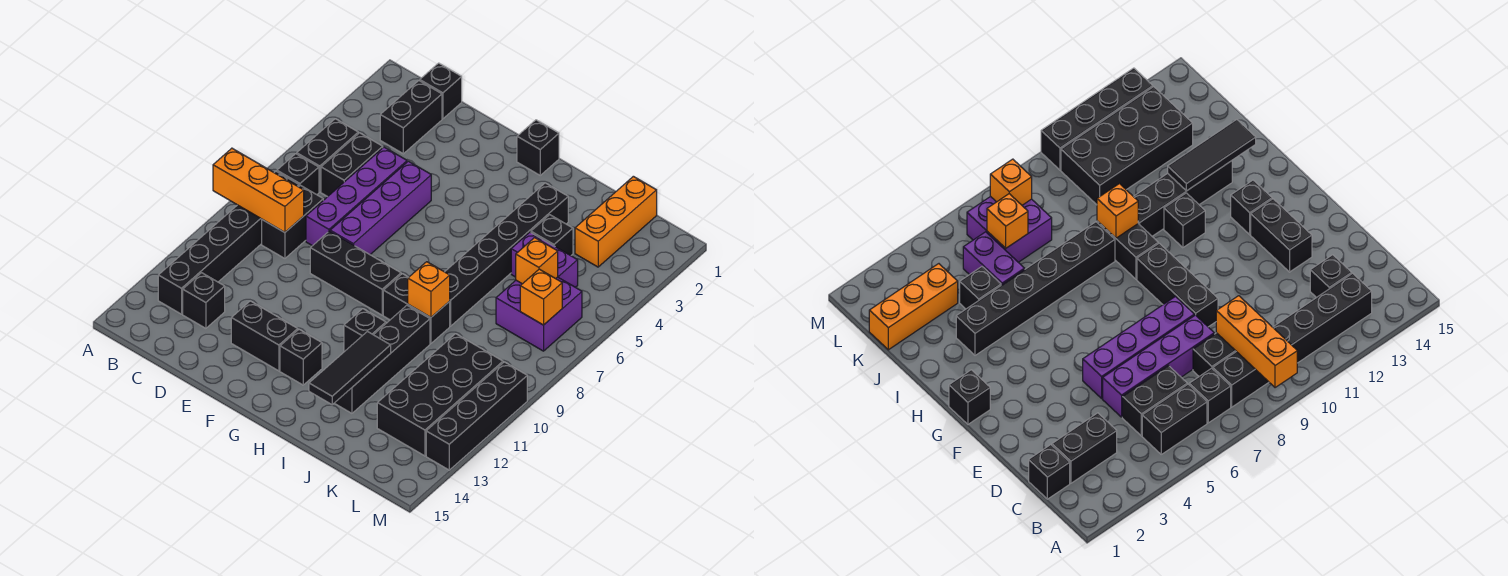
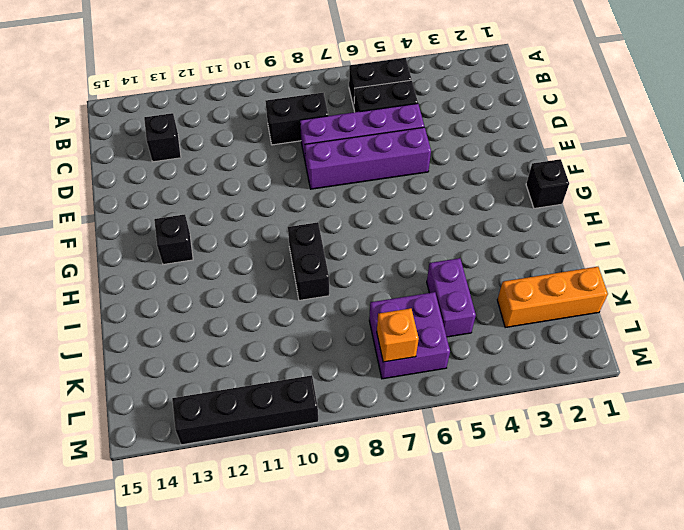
none -> black brick B7 level 1
none -> black brick B8:B13 level 1
none -> black brick C1 level 1

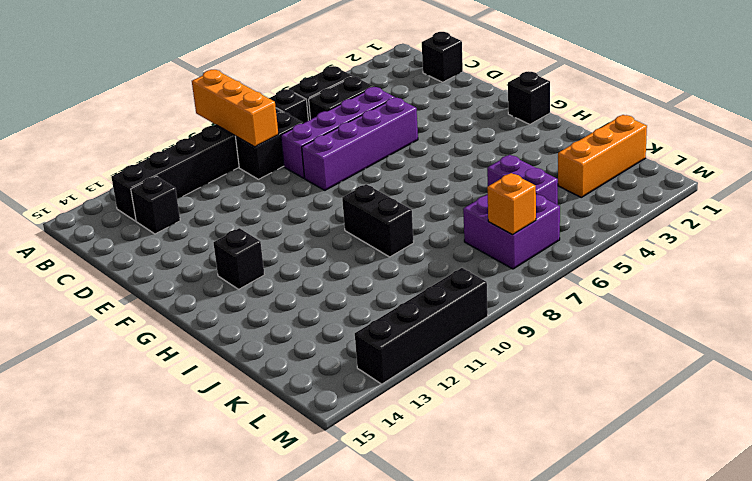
none -> black brick C2:C3 level 1
none -> black brick E9:G9 level 1
none -> black brick E13:F13 level 1

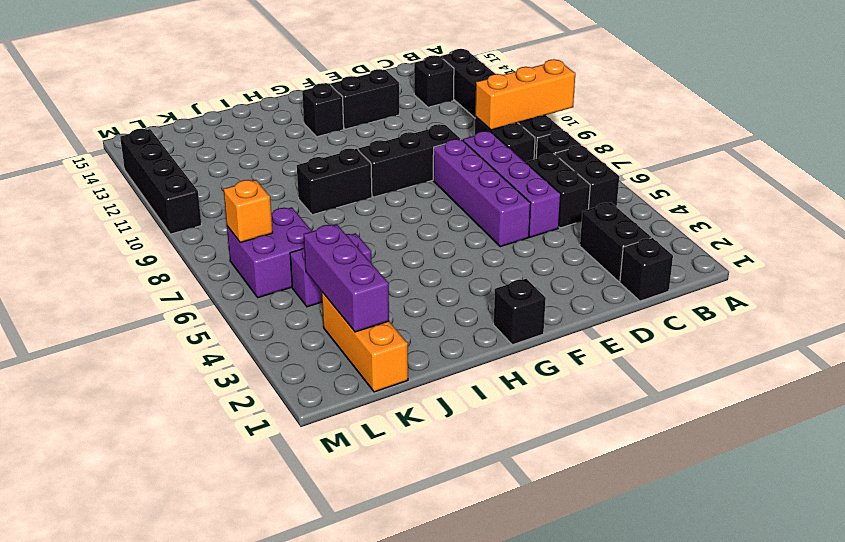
purple brick K2:K4 level 2 -> none
none -> black brick H11 level 1
none -> black brick I3:I8 level 1
none -> black brick I10:I13 level 1

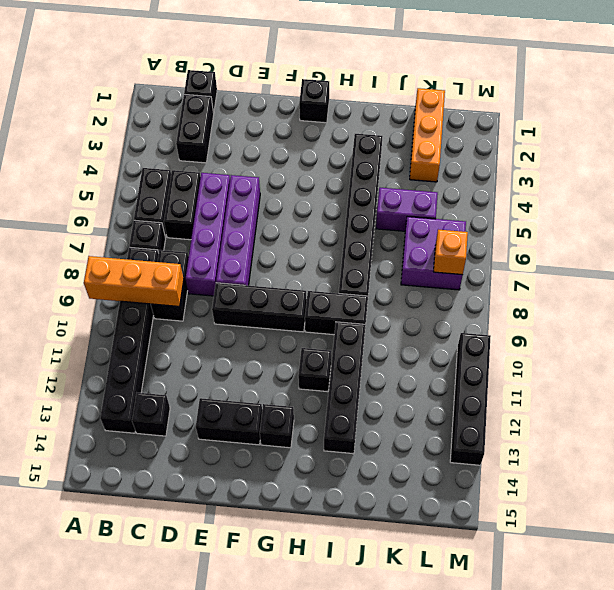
none -> black brick J4 level 1
none -> black brick K10:L13 level 1
none -> orange brick I9 level 2

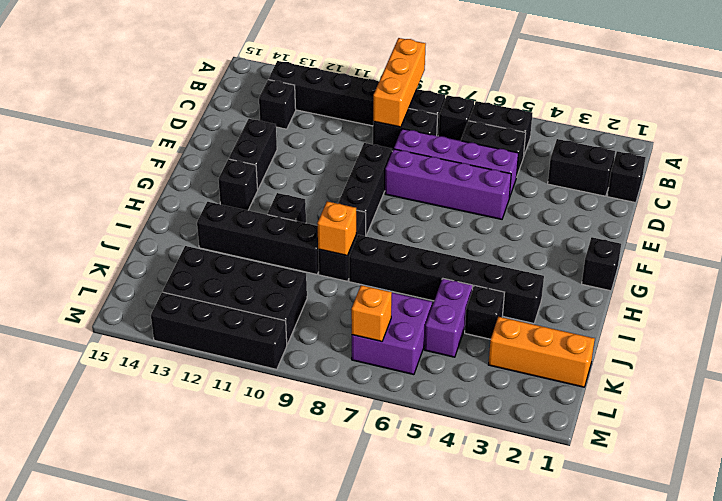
none -> black tile I12:I14 level 2
none -> orange brick K6 level 2

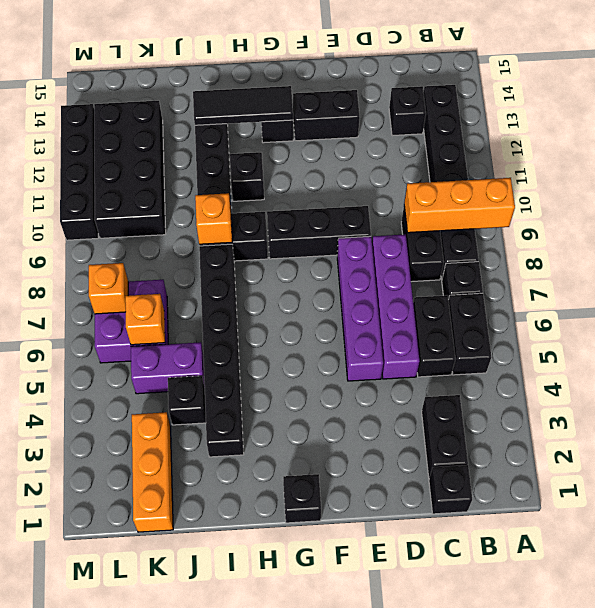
black tile G13:I13 level 2 -> black tile I12:I14 level 2

